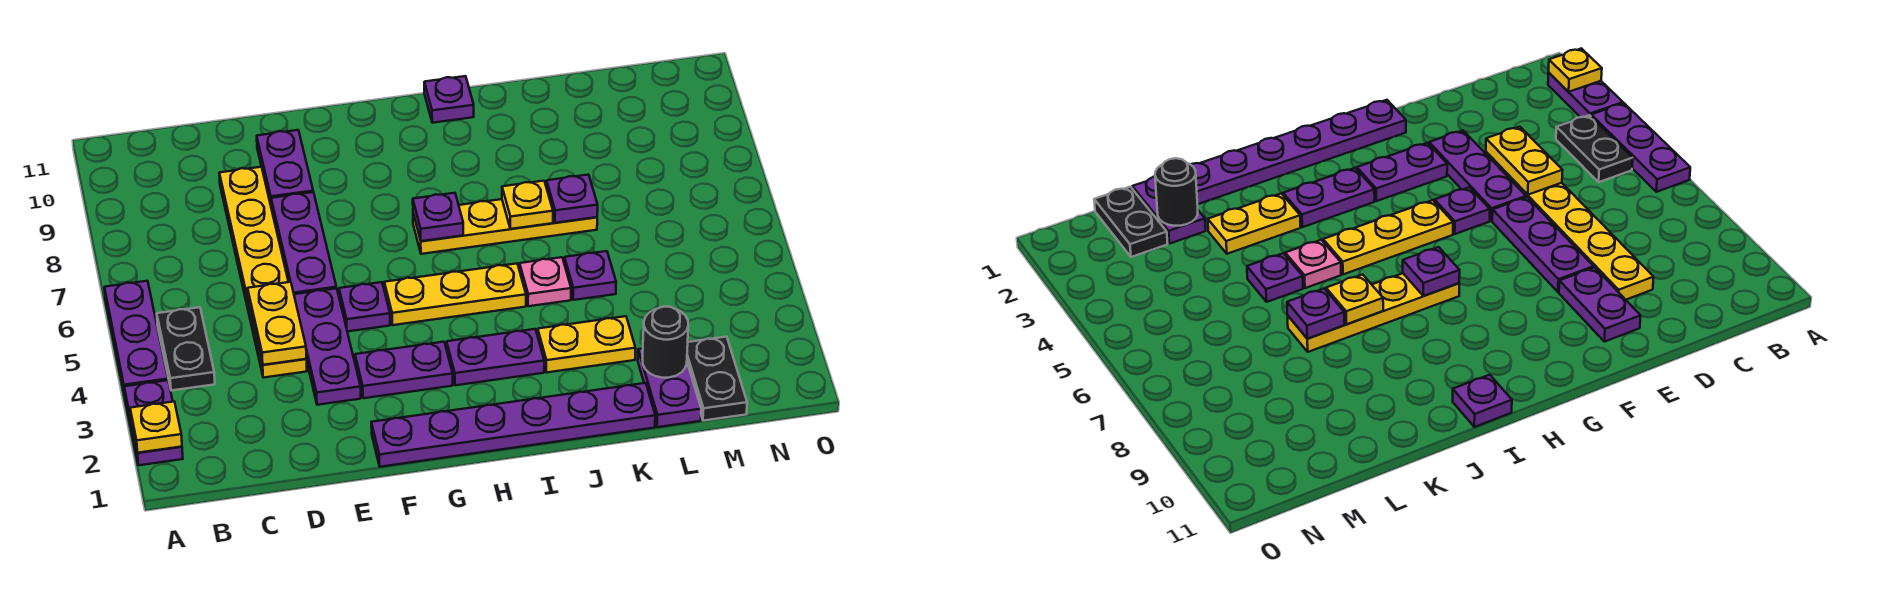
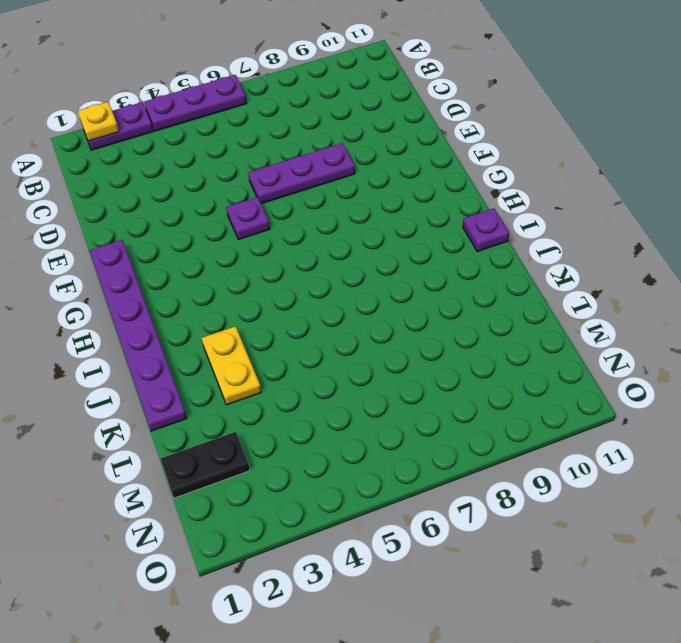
none -> black plate B4:B5 level 1
none -> yellow plate D4:D9 level 1
none -> purple plate E3:E5 level 1

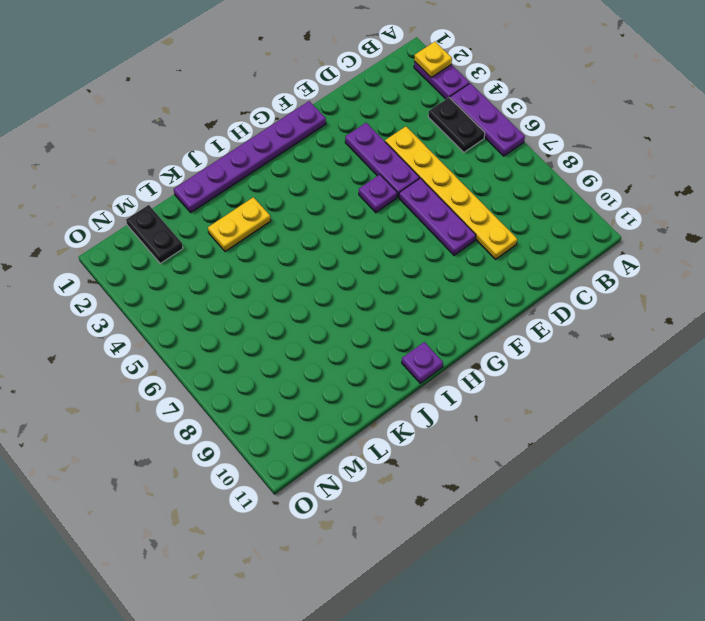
none -> purple plate E9:E10 level 1
none -> purple plate F3:G3 level 1
none -> yellow plate G5:I5 level 1

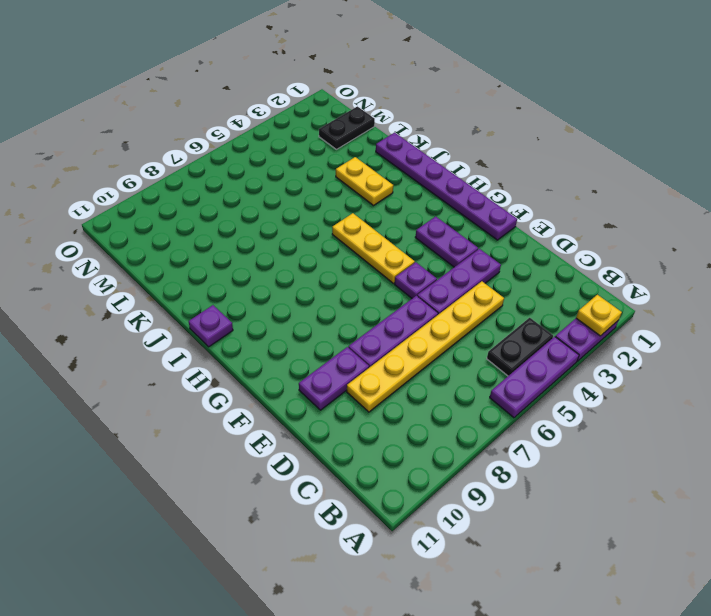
none -> purple plate H3:I3 level 1
none -> yellow plate H7:K7 level 1
none -> pink plate J5 level 1

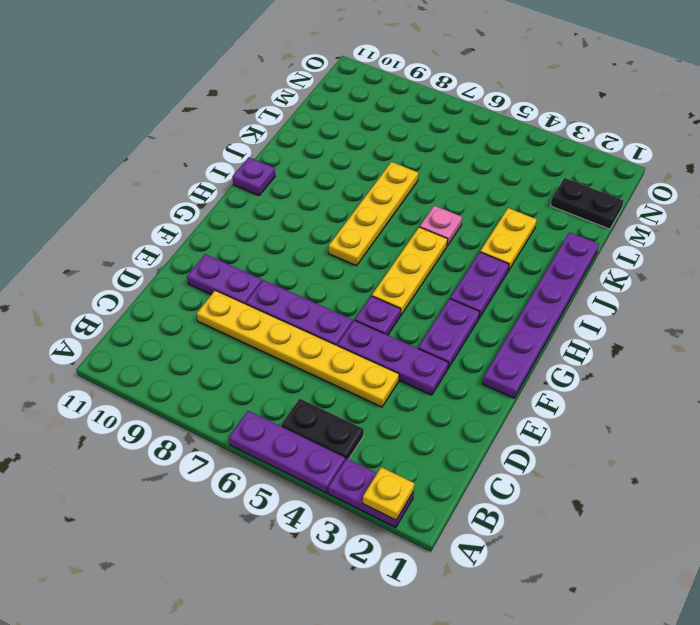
none -> purple plate K5 level 1
none -> purple plate L1:L2 level 1
none -> yellow plate D4:D5 level 2

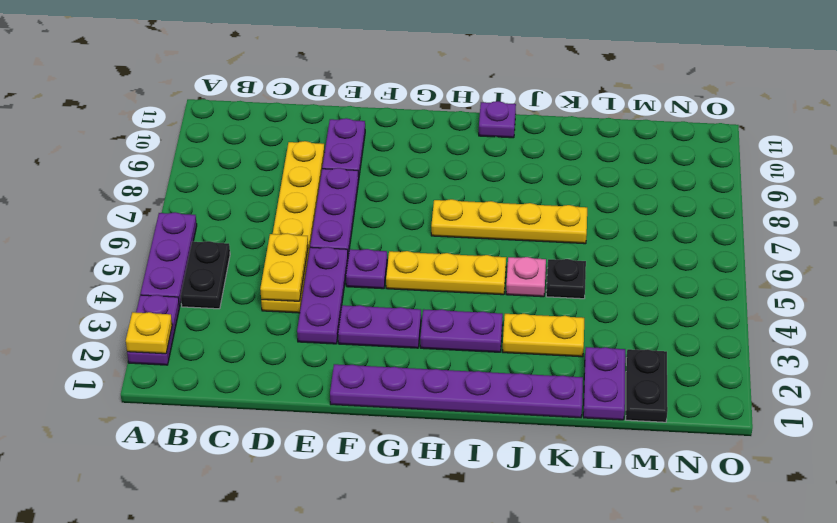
black plate K5 level 1 -> purple plate K5 level 1
none -> purple plate H7 level 2
none -> yellow plate J7 level 2
none -> purple plate K7 level 2

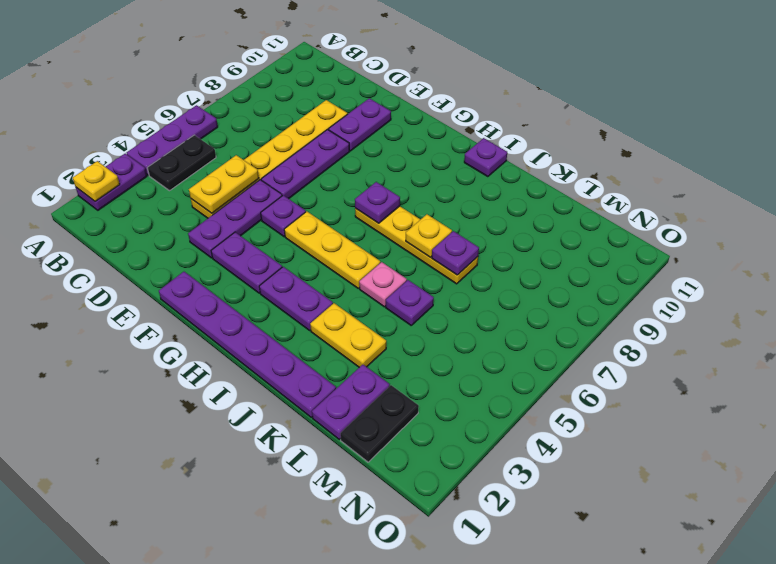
none -> black round brick L2 level 2

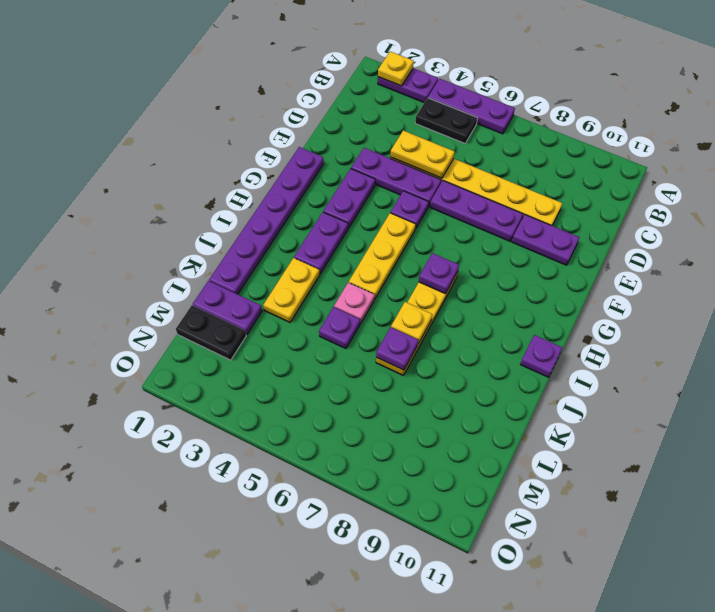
none -> black round brick L2 level 2

